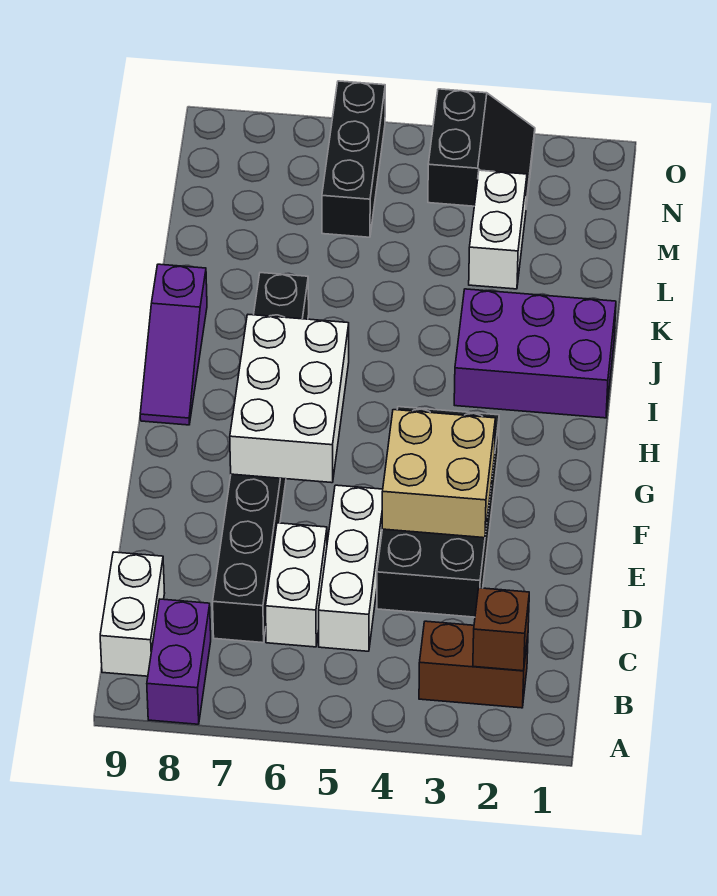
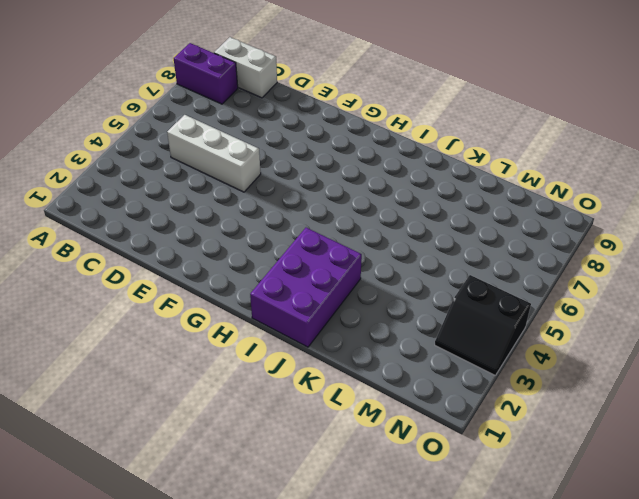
none -> brown brick B2:B3 level 1
none -> white brick C6:D6 level 1
none -> black brick C7:J7 level 1

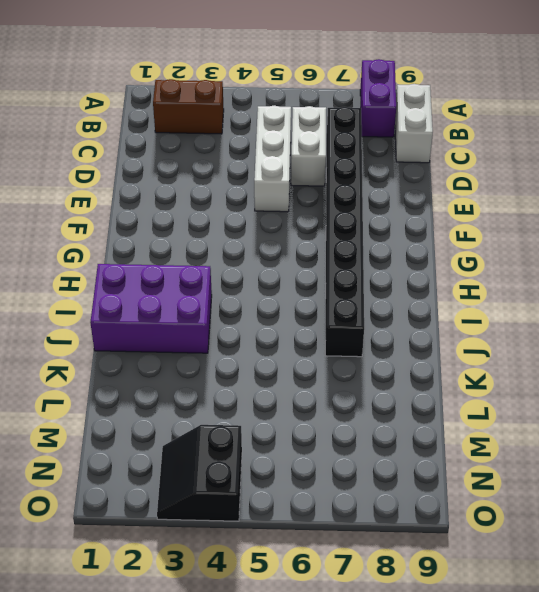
none -> black brick D3:G4 level 1
none -> purple slope H9:J9 level 1 top J
none -> white brick L3:M3 level 1

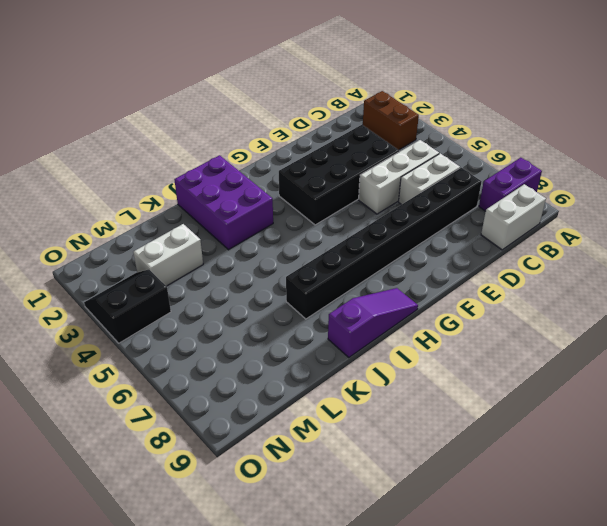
none -> black brick M6:O6 level 1
none -> brown brick B2 level 2
none -> tan brick E3:F4 level 2

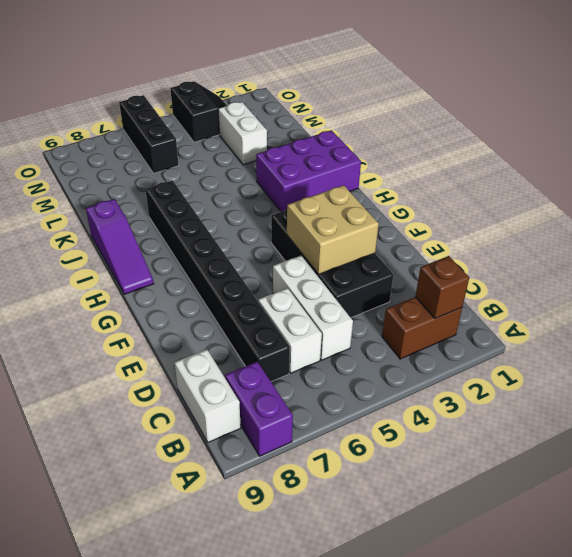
none -> white brick F6:H7 level 2

